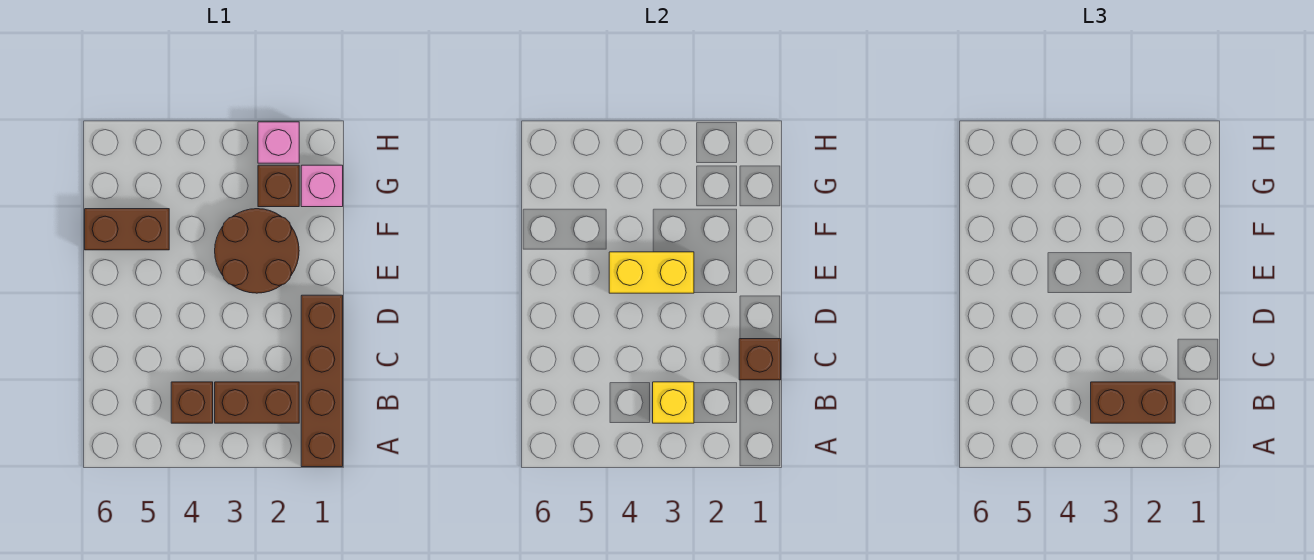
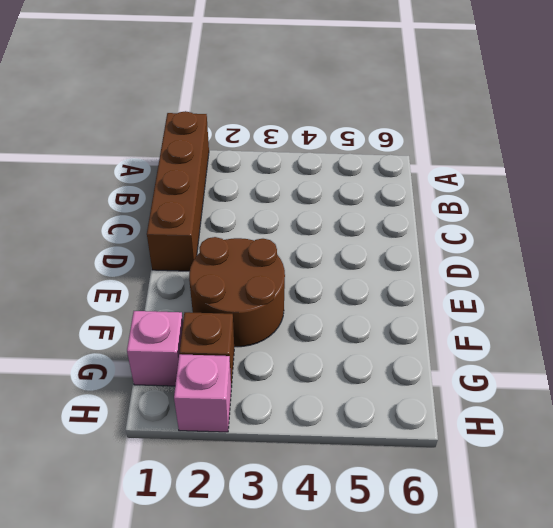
none -> brown brick B2:B3 level 1
none -> brown brick B4 level 1
none -> brown brick F5:F6 level 1

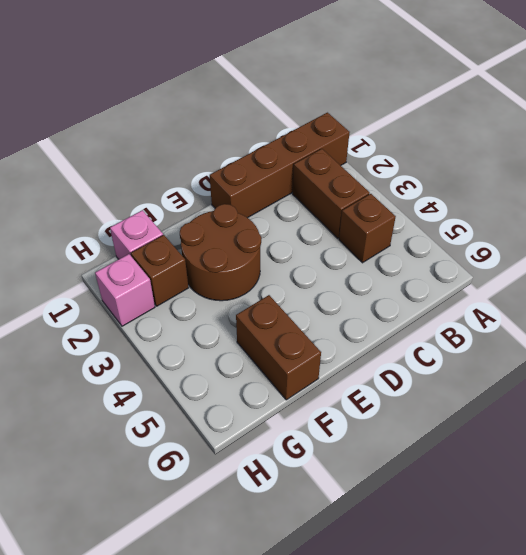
none -> yellow brick B3 level 2
none -> brown brick C1 level 2
none -> yellow brick E3:E4 level 2

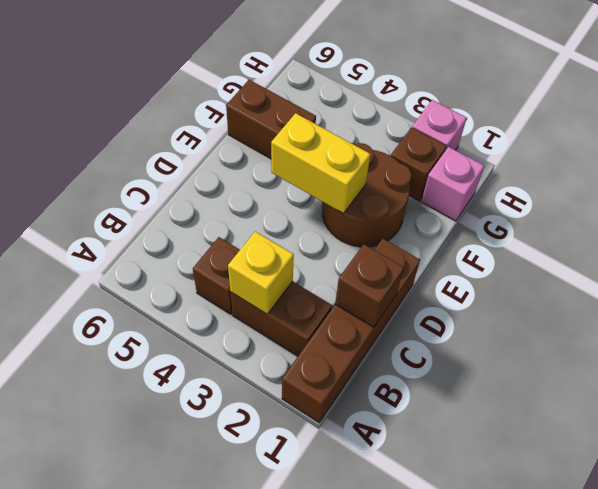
none -> brown brick B2:B3 level 3

